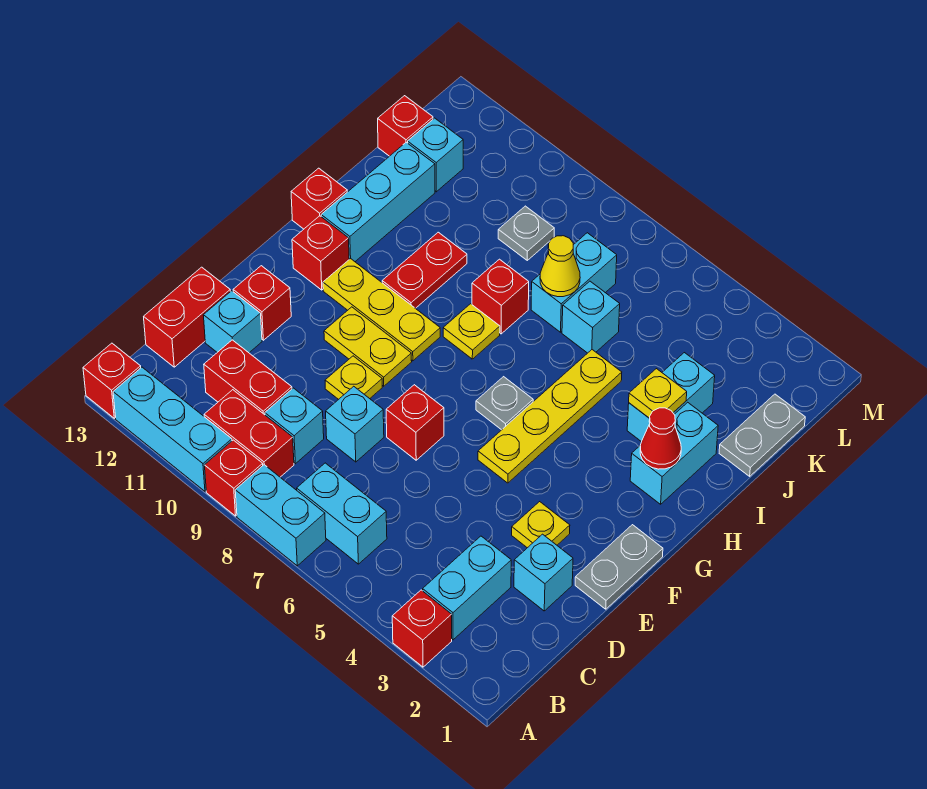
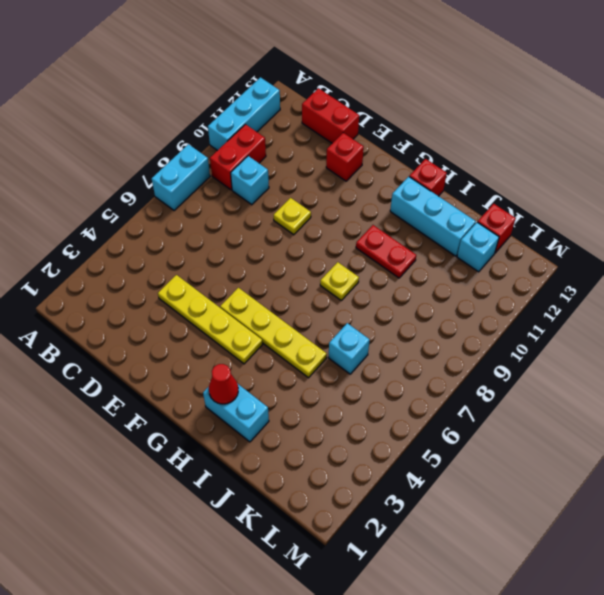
yellow plate D4:G4 level 1 -> none
none -> red brick A3 level 1
none -> red brick A9 level 1
none -> red brick A13 level 1
none -> cyan brick B3:C3 level 1

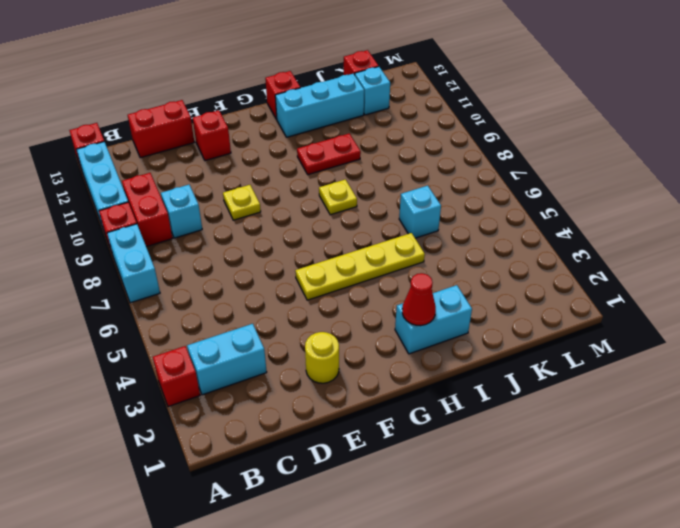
yellow round brick E2 level 1 -> none
none -> cyan brick B6:B7 level 1
none -> red brick C10:C11 level 1
none -> cyan brick D2 level 1
none -> cyan brick D8 level 1

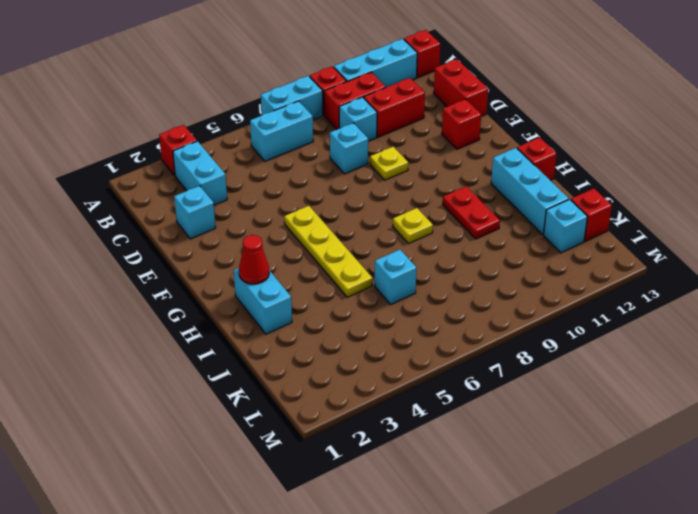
none -> cyan brick D12 level 1
none -> grey plate E1:F1 level 1
none -> yellow plate E3 level 1
none -> red brick E7 level 1

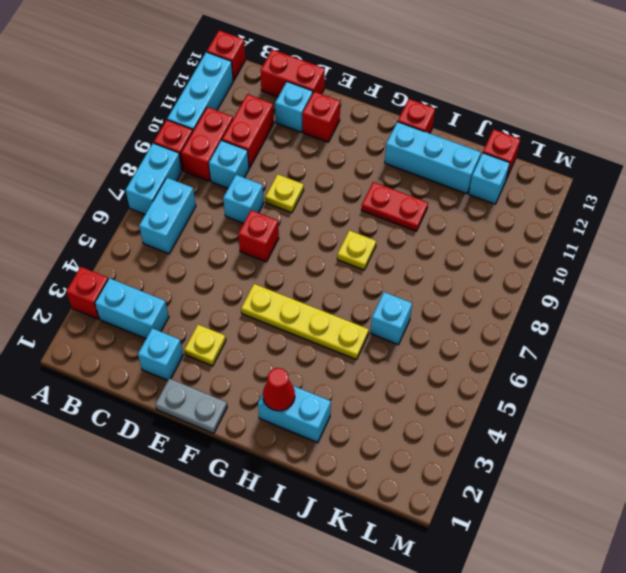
none -> yellow plate F9:F10 level 1
none -> grey plate G6 level 1
none -> yellow plate G9:G11 level 1
none -> red brick G12 level 1

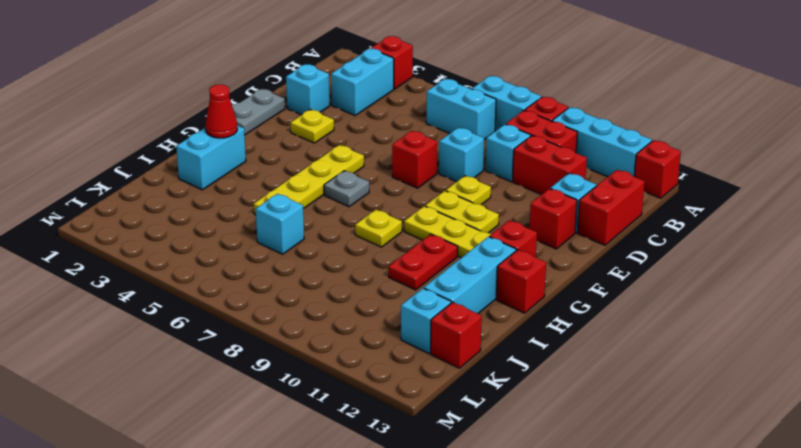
none -> cyan brick I3:J3 level 1
none -> red brick I8 level 1
none -> grey plate J1:K1 level 1
none -> cyan brick J7:K7 level 1

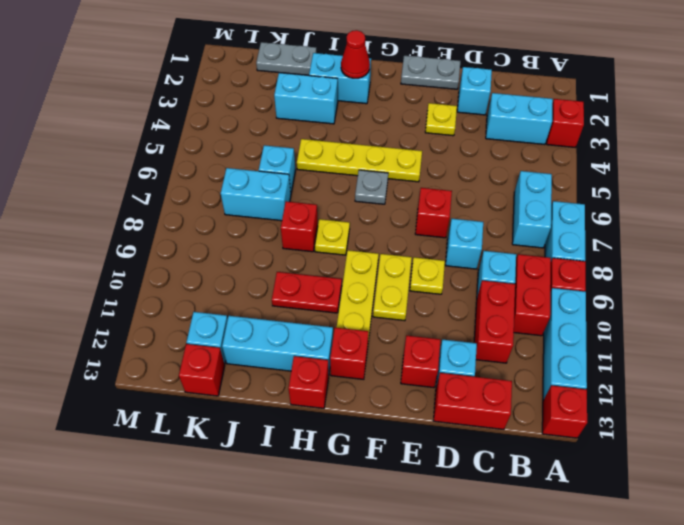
none -> grey plate K9 level 1
none -> yellow plate I3 level 2
none -> yellow cone J7 level 2

